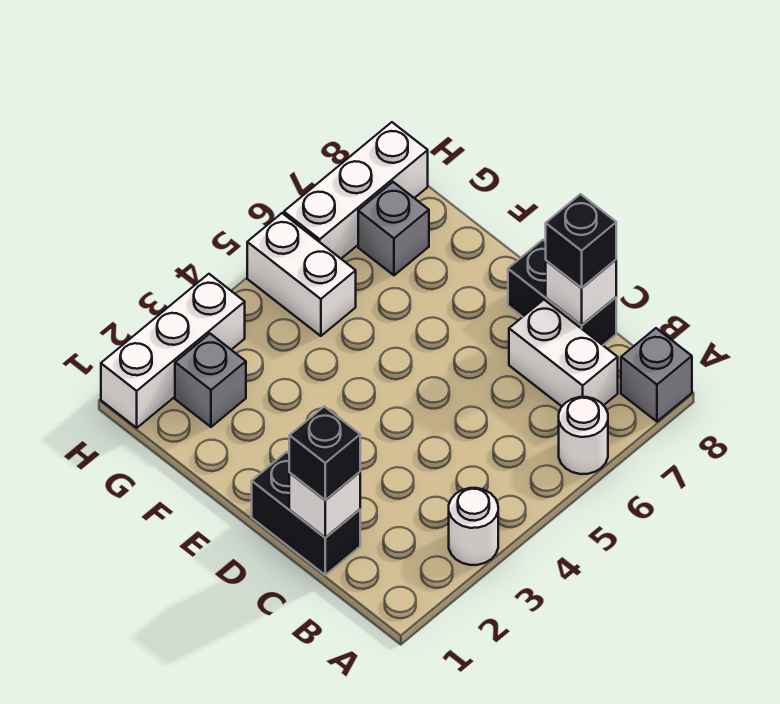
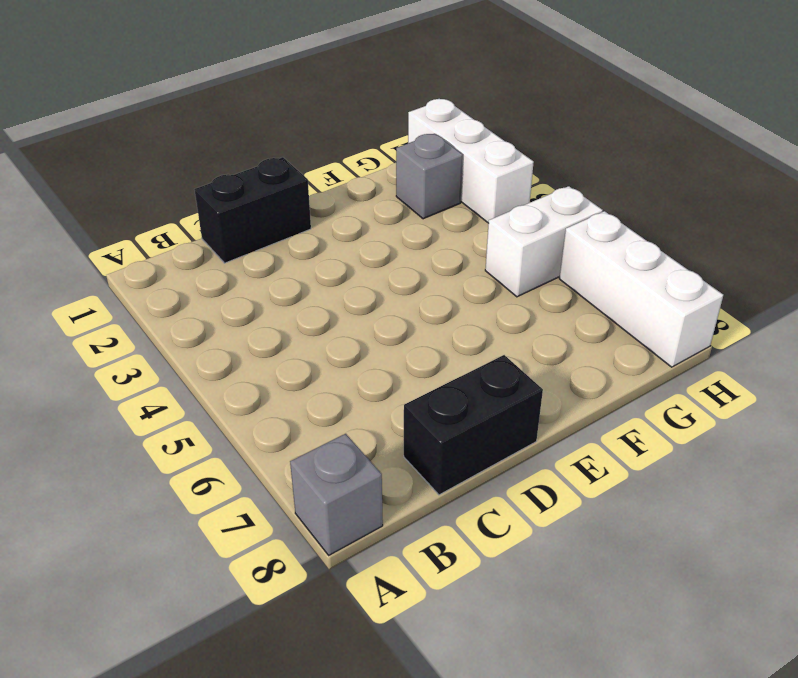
none -> white round brick A3 level 1
none -> white round brick A6 level 1
none -> white brick B7:C7 level 1

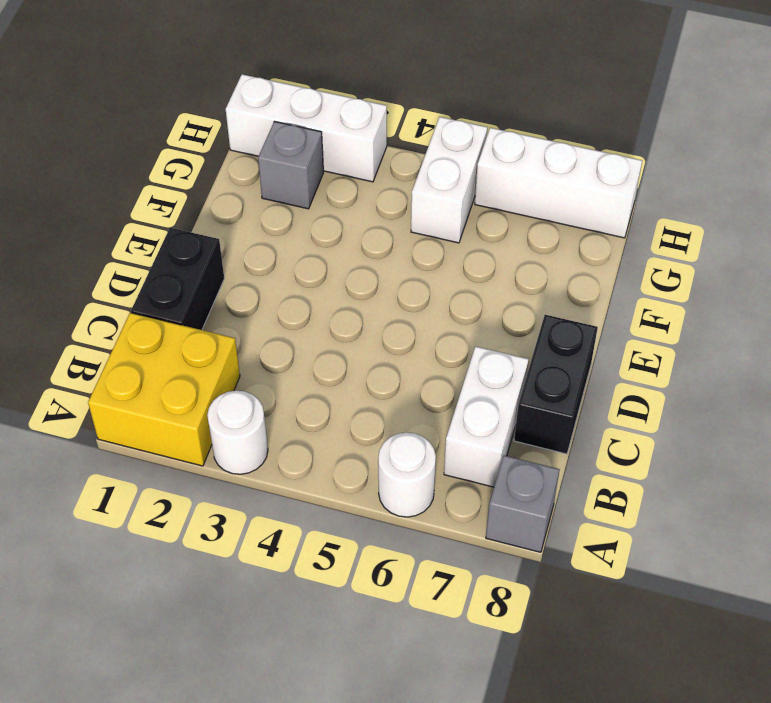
yellow brick A1:B2 level 1 -> none
none -> grey brick G7 level 1
none -> white brick C1 level 2
none -> white brick C8 level 2

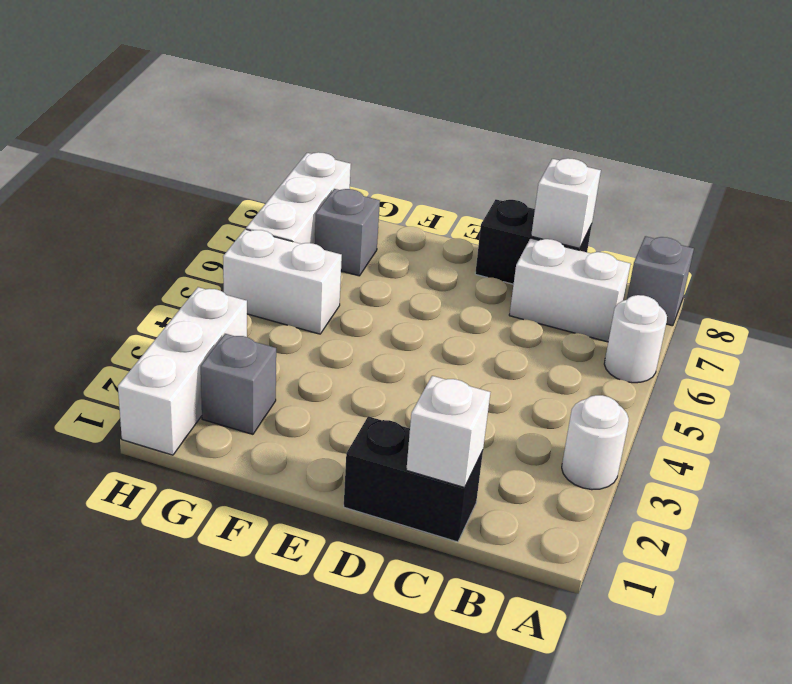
none -> black brick C1 level 3
none -> black brick C8 level 3

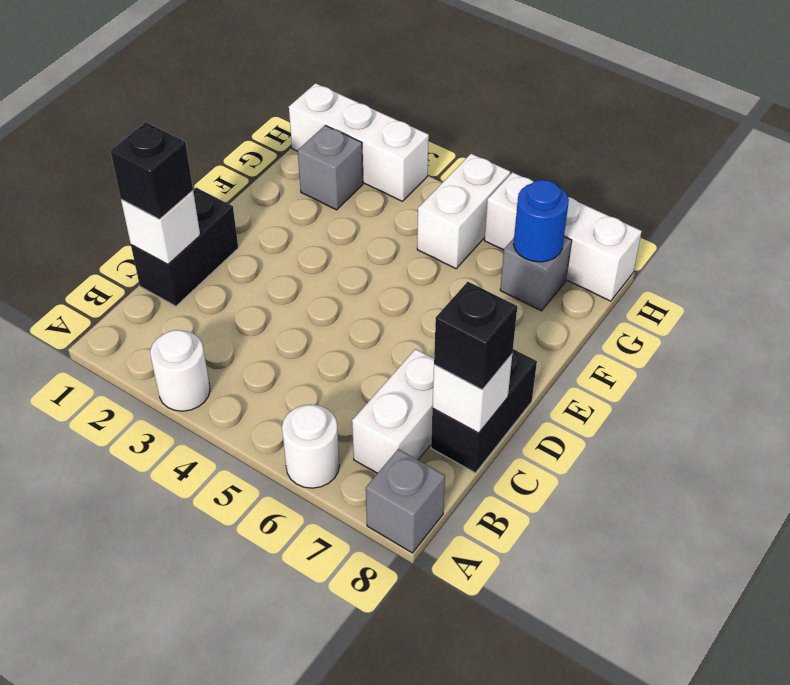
blue round brick G7 level 2 -> none

